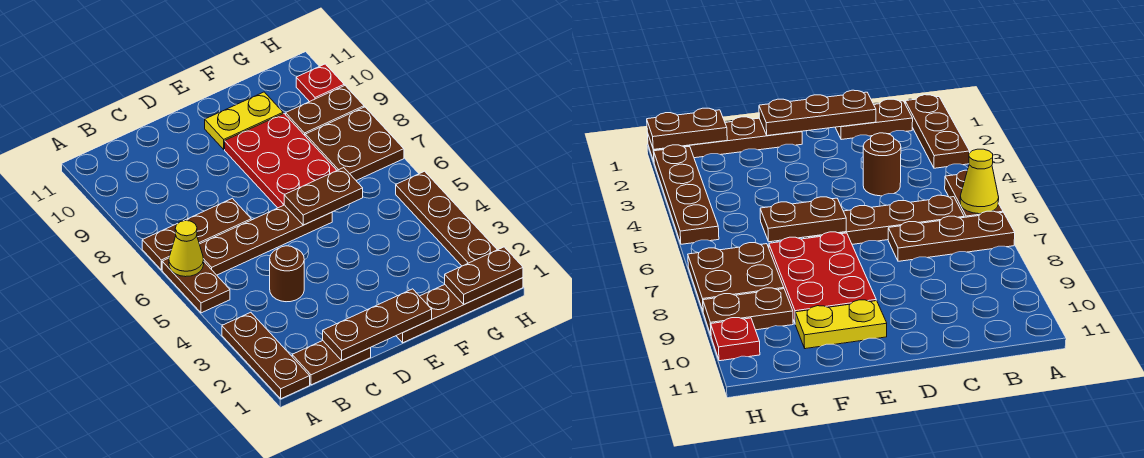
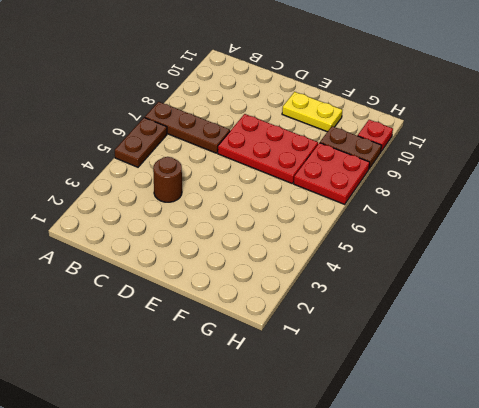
red plate D7:F8 level 1 -> red plate E7:F9 level 1
red plate G7:H8 level 1 -> brown plate G7:H8 level 1
none -> brown plate A1:A3 level 1
none -> brown plate B1:C1 level 1
none -> brown plate B6:E6 level 1

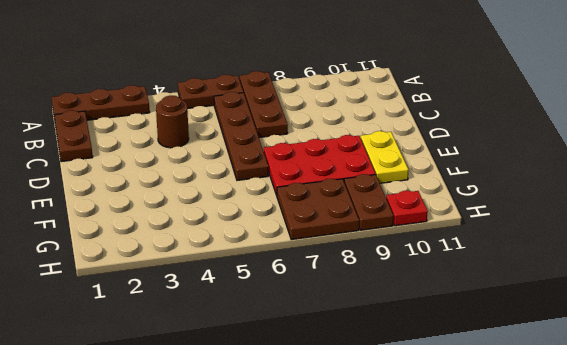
none -> brown plate E1:H1 level 1
none -> brown plate H2:H5 level 1
none -> yellow cone A6 level 2

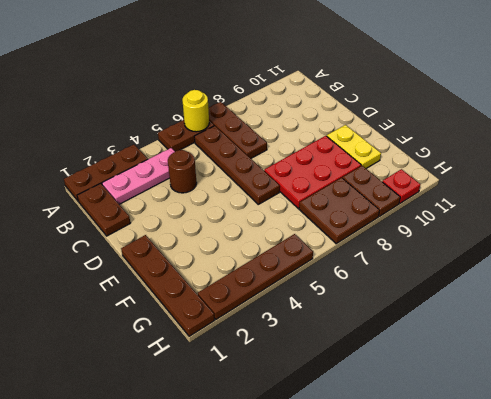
yellow round brick A6 level 2 -> yellow cone A6 level 2
pink plate B2:B4 level 1 -> none
none -> brown plate C1:E1 level 2
none -> brown plate E6:F6 level 2
none -> brown plate G1:H1 level 2

